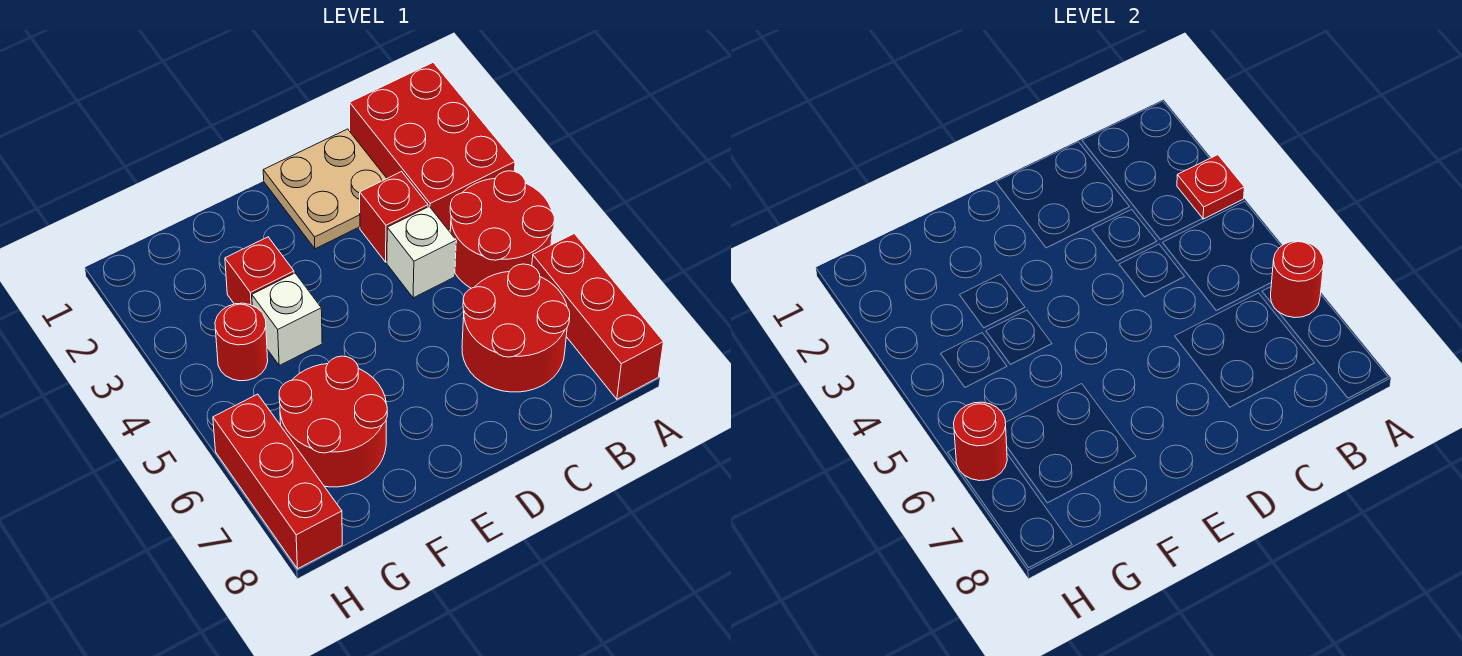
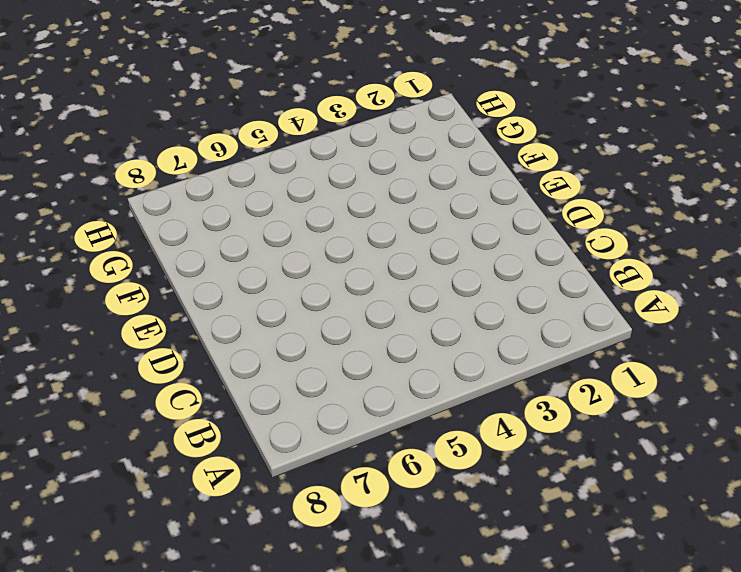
none -> red brick A1:B3 level 1
none -> red round brick A4:B5 level 1
none -> red brick A6:A8 level 1

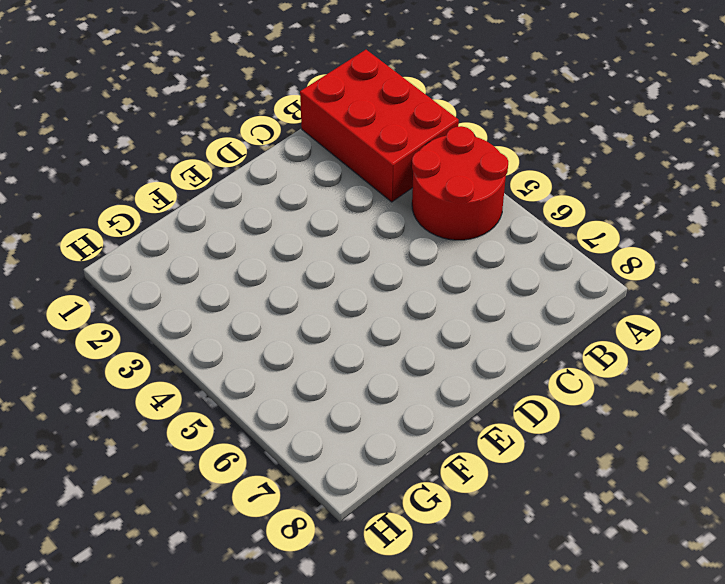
none -> red brick A6:A8 level 1
none -> red round brick B6:C7 level 1
none -> tan plate C1:D2 level 1

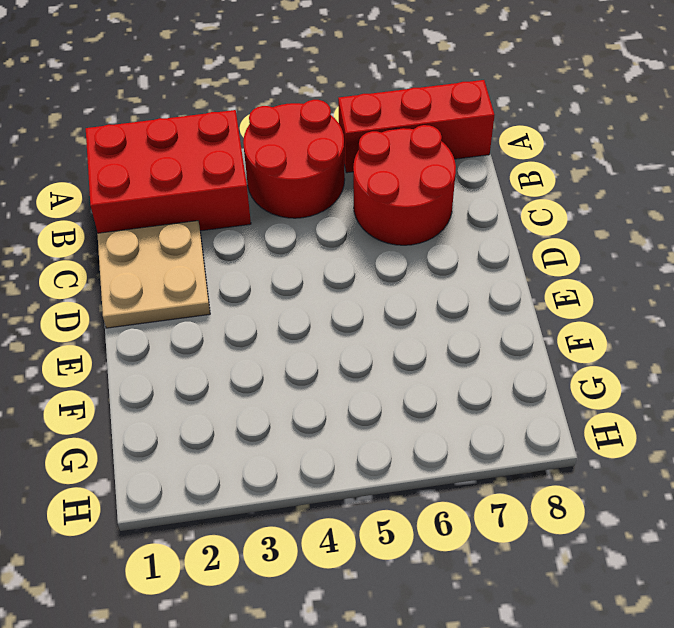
none -> red brick C3 level 1
none -> white brick C4 level 1
none -> red brick F3 level 1

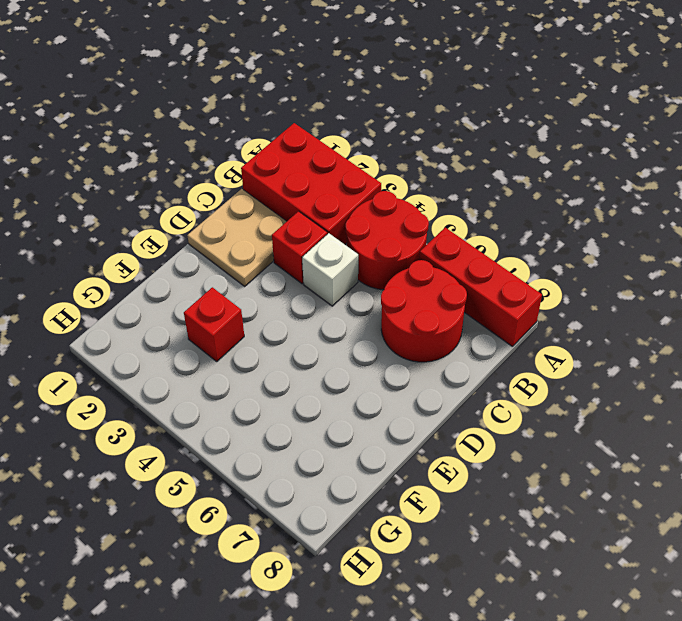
none -> white brick F4 level 1
none -> red round brick F6:G7 level 1
none -> red round brick G4 level 1

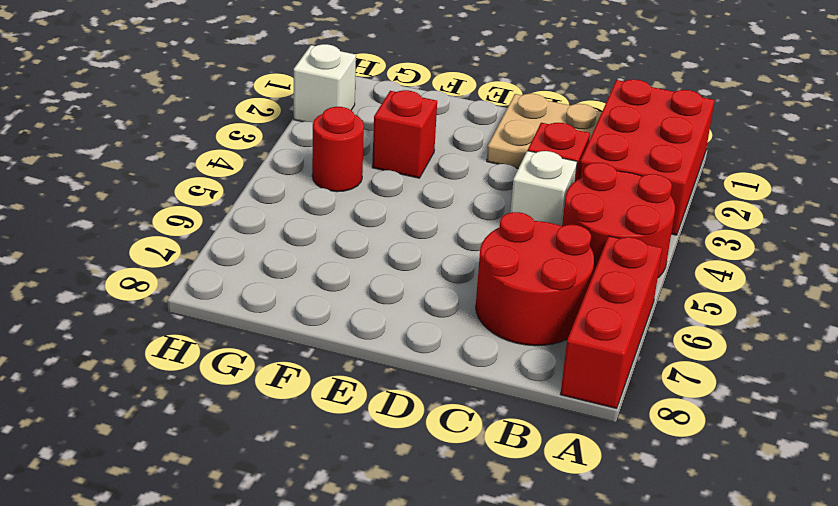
white brick H2 level 1 -> white brick F4 level 1
none -> red round brick F6:G7 level 1
none -> red brick H6:H8 level 1
none -> red plate A3 level 2

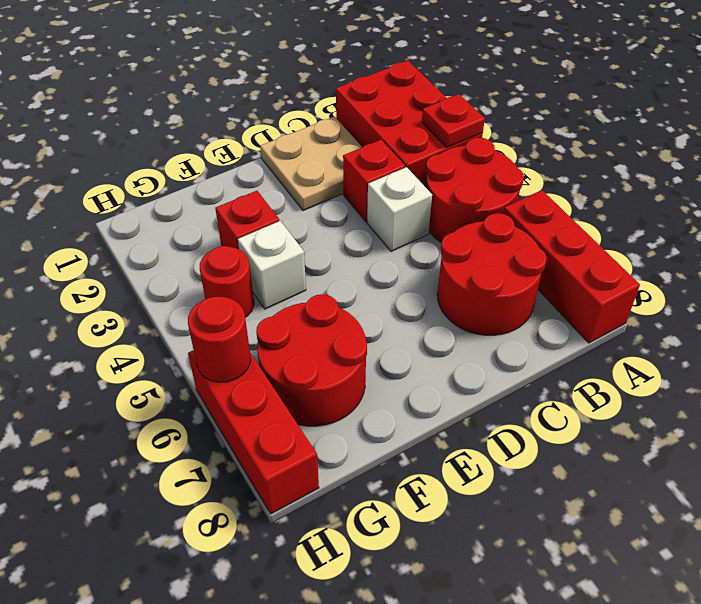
none -> red round brick A6 level 2

